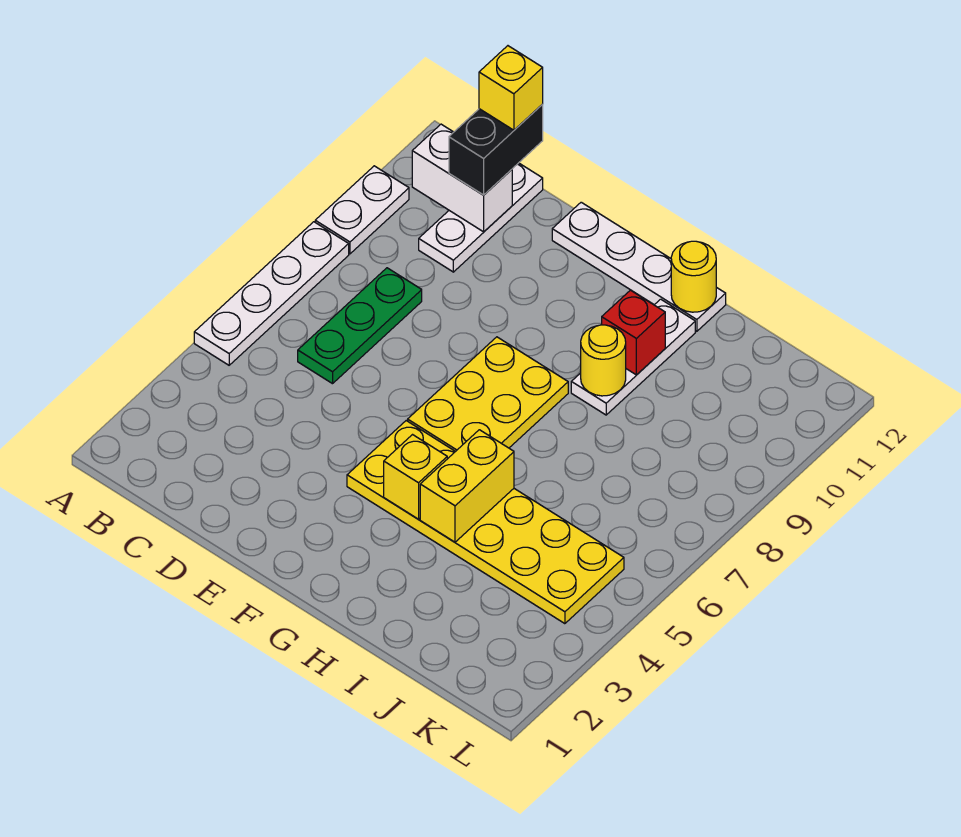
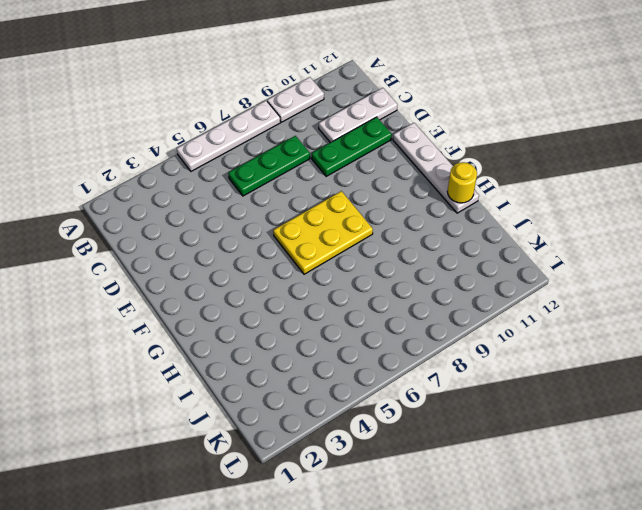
green plate D9:D11 level 1 -> none
none -> yellow plate F4:K5 level 1
none -> white plate H9:H11 level 1
none -> white brick B11:C11 level 2

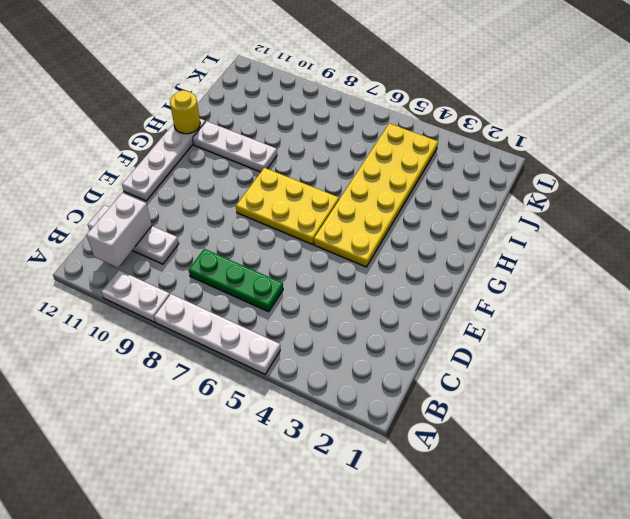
none -> yellow brick G4 level 2
none -> yellow brick H4:H5 level 2
none -> yellow round brick H9 level 2

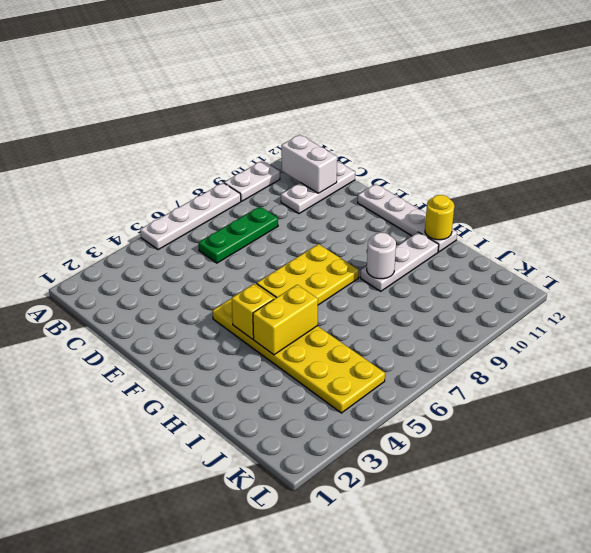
white round brick H9 level 2 -> yellow round brick H9 level 2
none -> red brick H10 level 2
none -> black brick C11:C12 level 3
none -> yellow brick C12 level 4

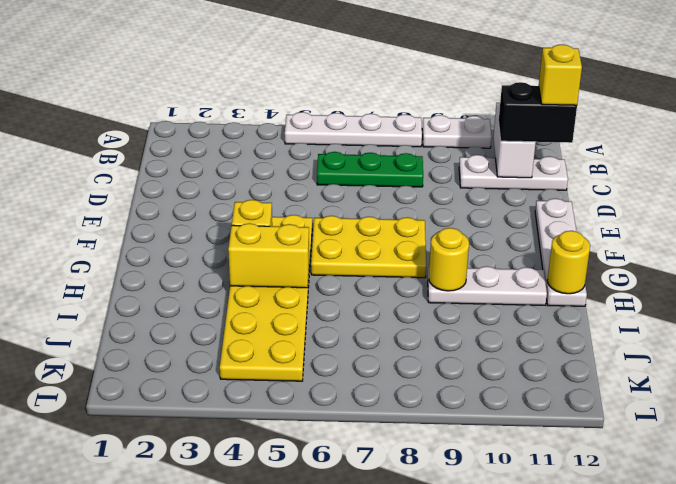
none -> red brick H10 level 2

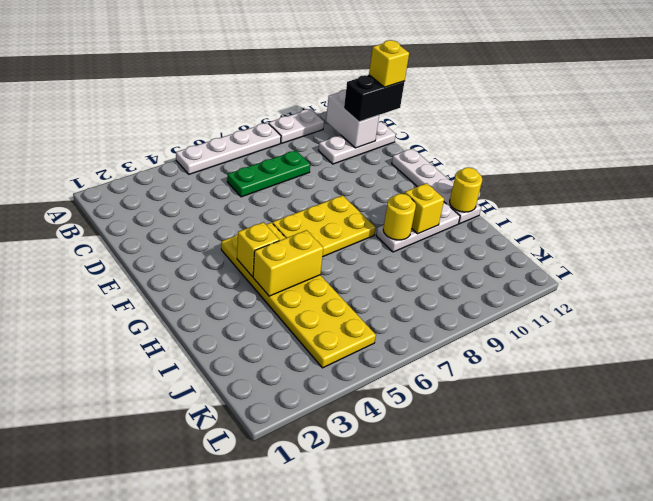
yellow brick H10 level 2 -> red brick H10 level 2

